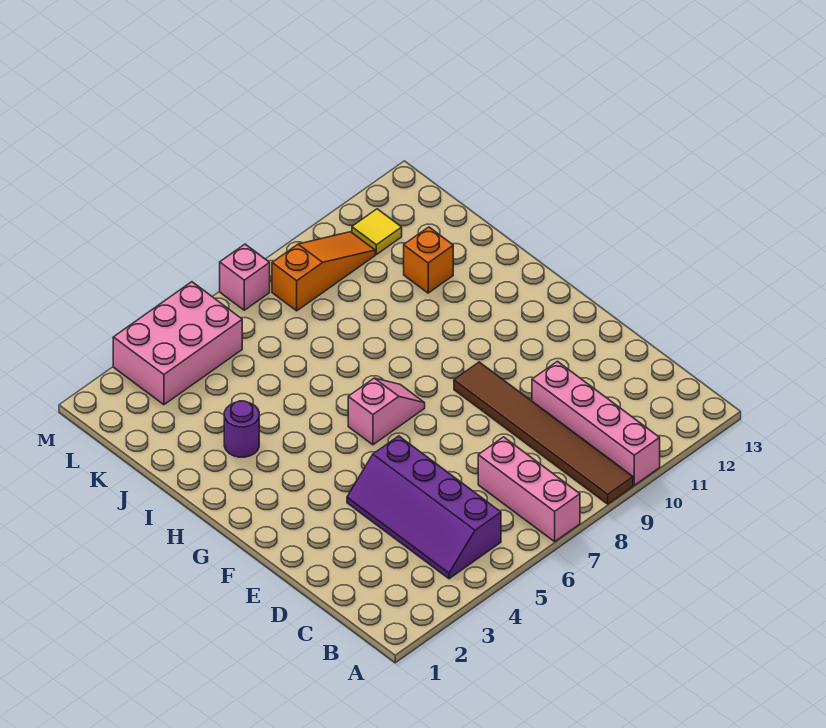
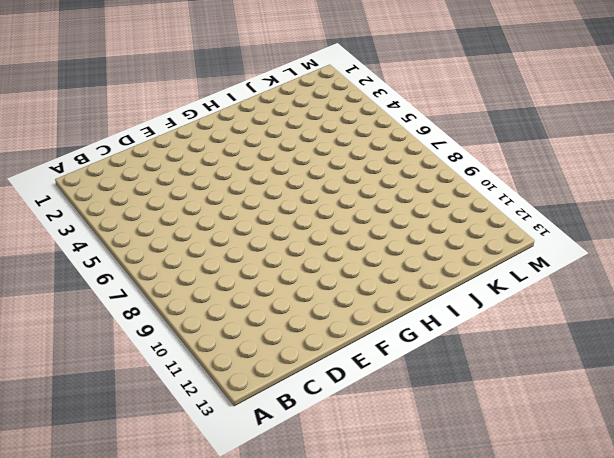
none -> pink brick A7:C7 level 1
none -> brown tile A9:F9 level 1

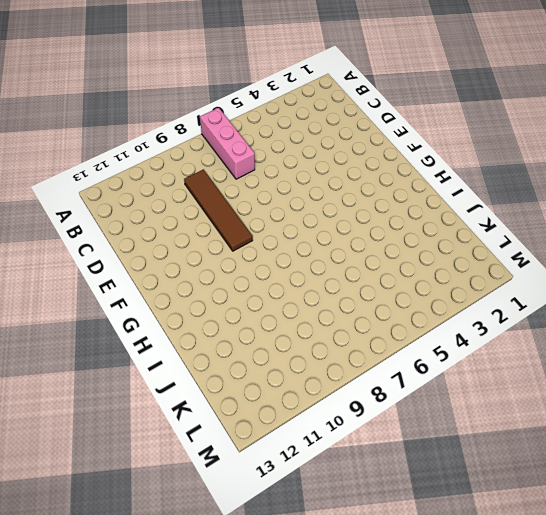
brown tile C9:F9 level 1 -> brown tile A9:F9 level 1
none -> pink brick A10:D10 level 1
none -> purple slope B4:E5 level 1 top 5

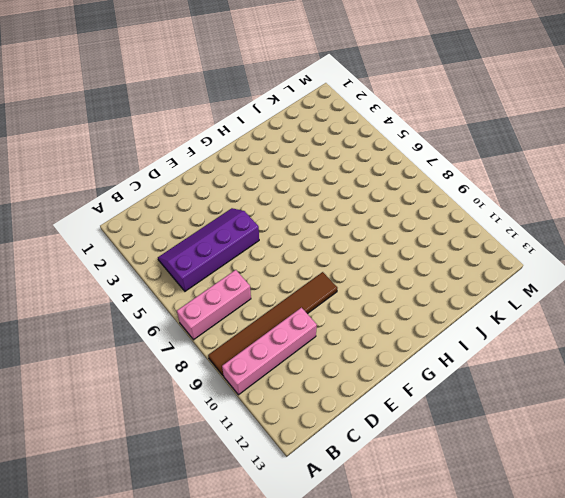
none -> pink slope G6:G7 level 1 top 6
none -> purple round brick I3 level 1

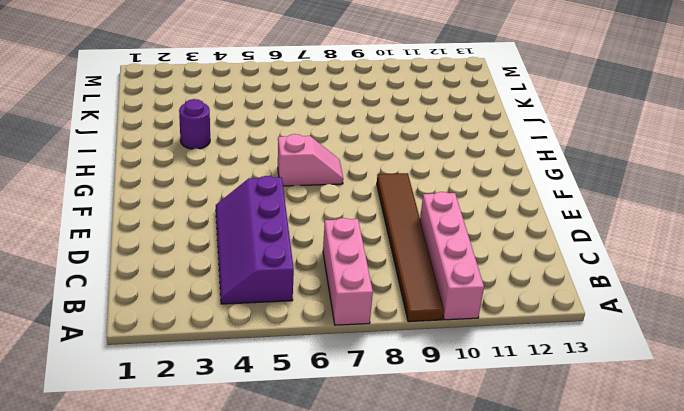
none -> orange brick J11 level 1
none -> pink brick L3:M5 level 1

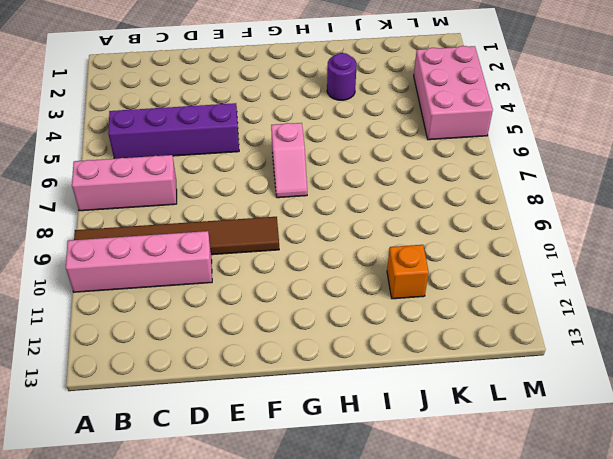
none -> orange slope L8:L10 level 1 top 8
none -> yellow tile L11 level 1

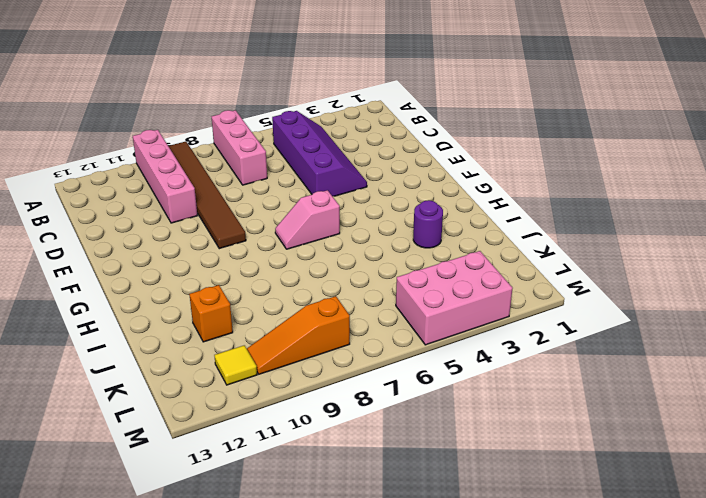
none -> pink brick M7 level 1

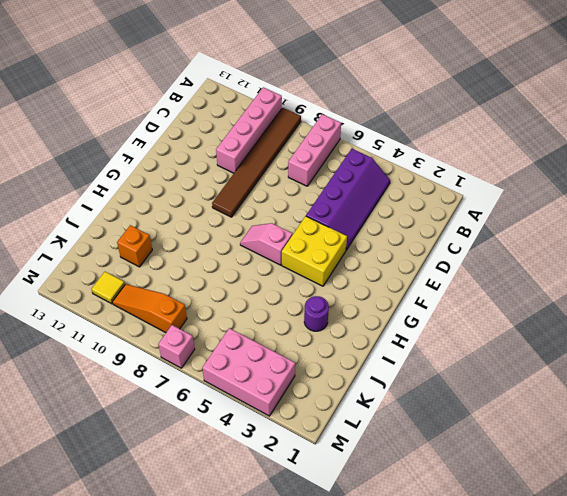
yellow brick F4:G5 level 1 -> none

